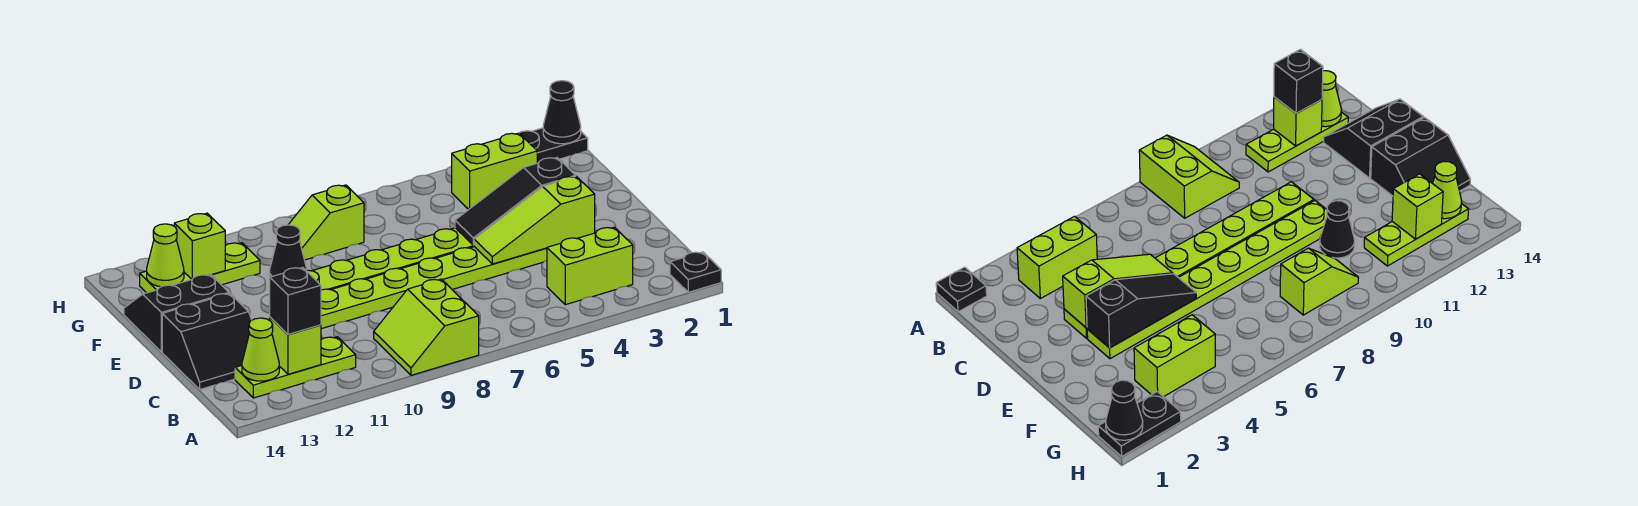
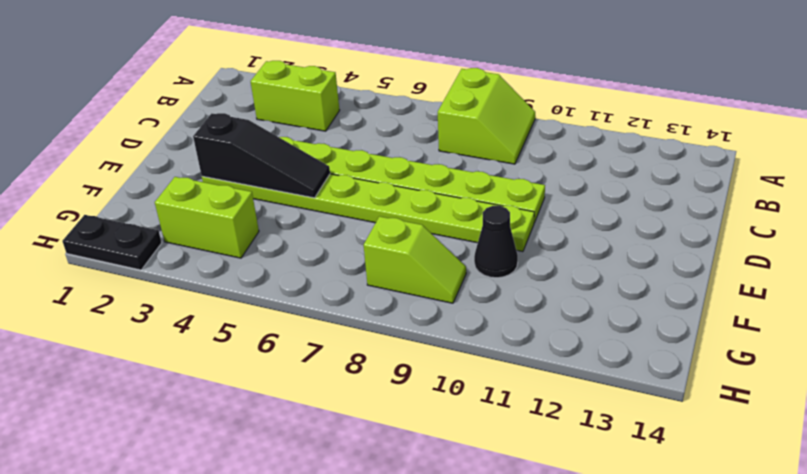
none -> black plate A1 level 1
none -> lime plate B11:B13 level 1
none -> black slope C13:D14 level 1 top D

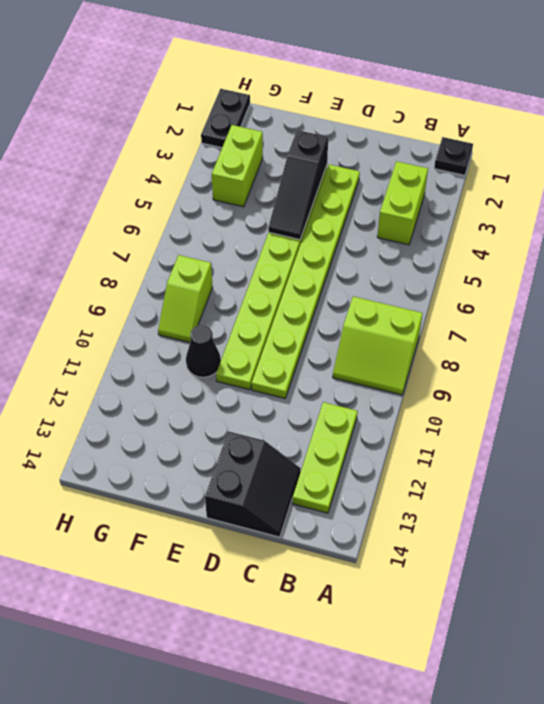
none -> black slope E13:F14 level 1 top E
none -> lime plate G11:G13 level 1
none -> lime brick B12 level 2

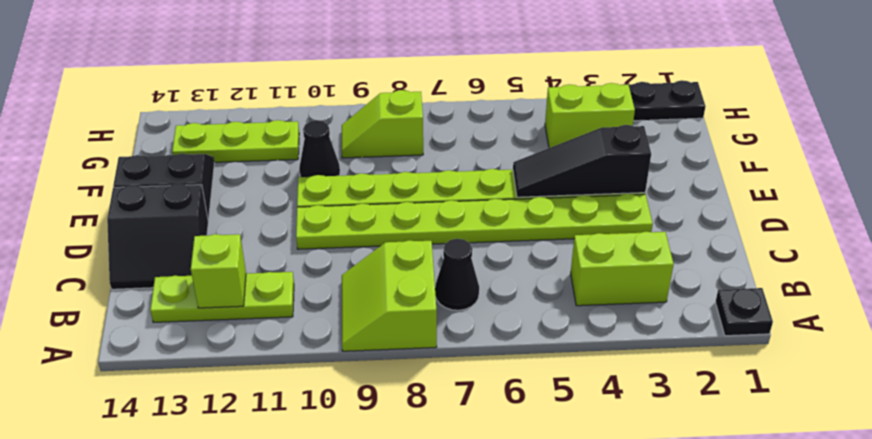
black cone B7 level 1 -> black cone H1 level 2
none -> lime cone B13 level 2
none -> lime slope D3:D5 level 2 top 3
none -> lime brick G12 level 2

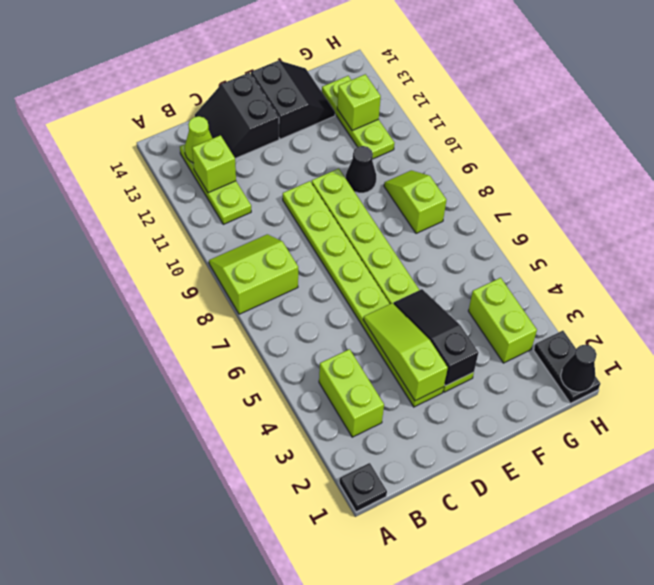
none -> lime cone G13 level 2
none -> black brick B12 level 3

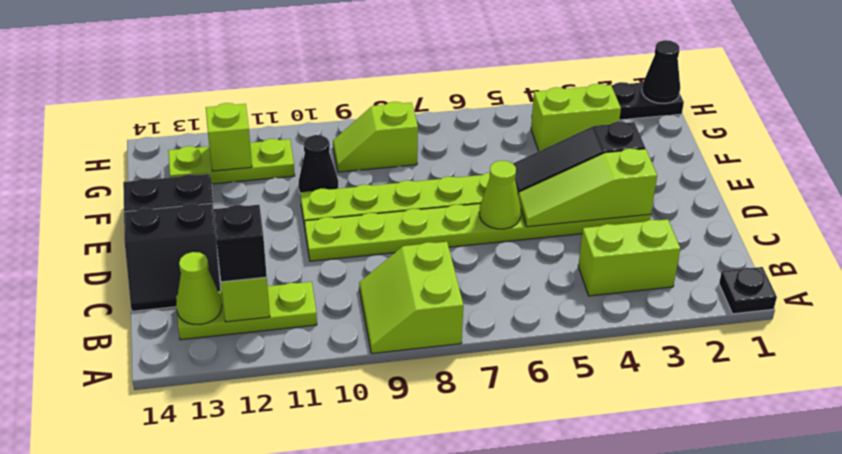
lime cone D6 level 2 -> lime cone G13 level 2

